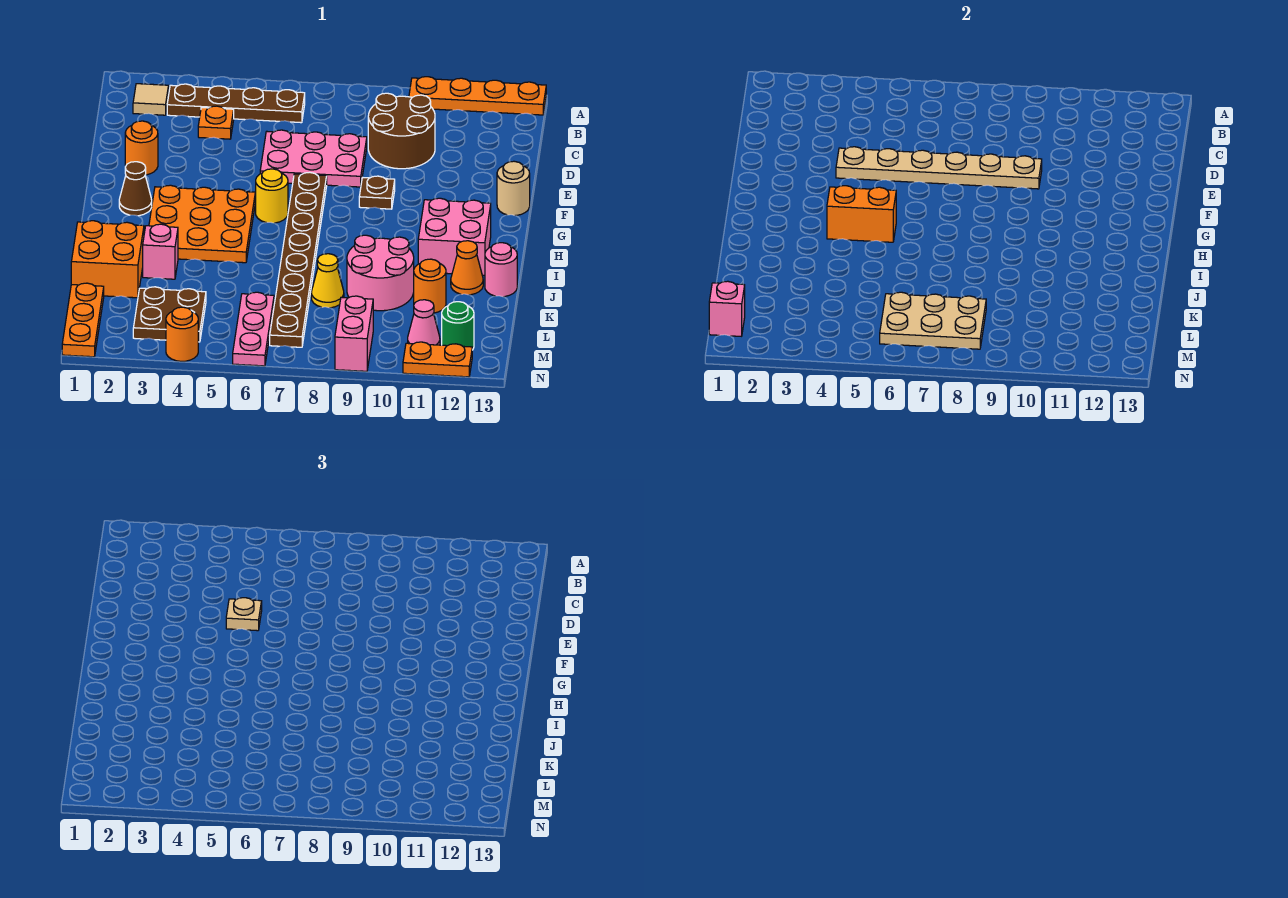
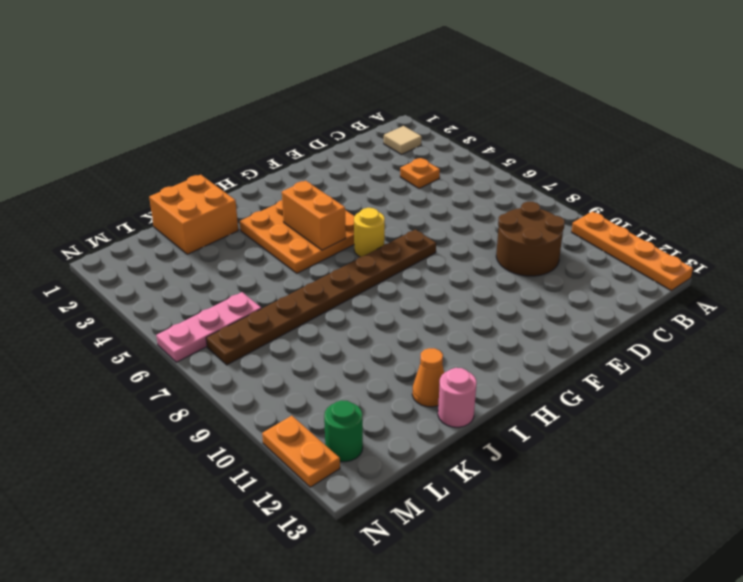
none -> brown plate B3:B6 level 1
none -> pink plate D6:E8 level 1
none -> orange round brick E2 level 1
none -> brown plate F9 level 1

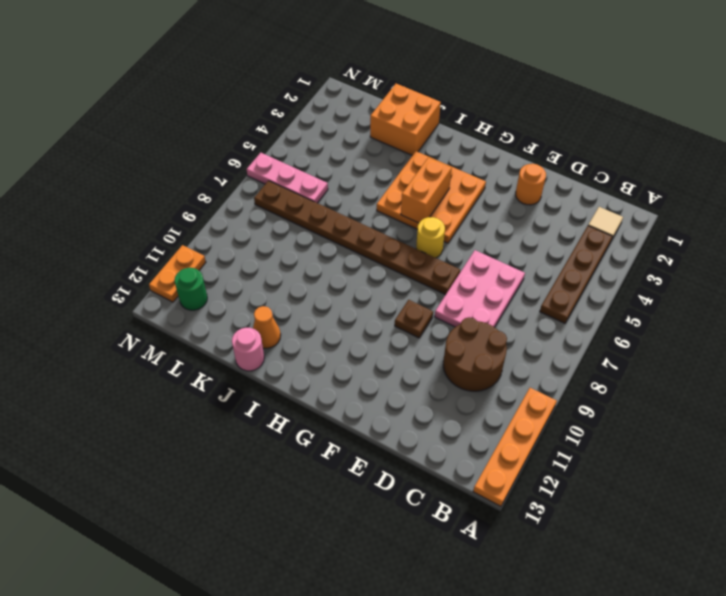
none -> orange plate C4 level 1
none -> tan round brick F13 level 1
none -> brown cone G2 level 1
none -> pink brick H11:I12 level 1

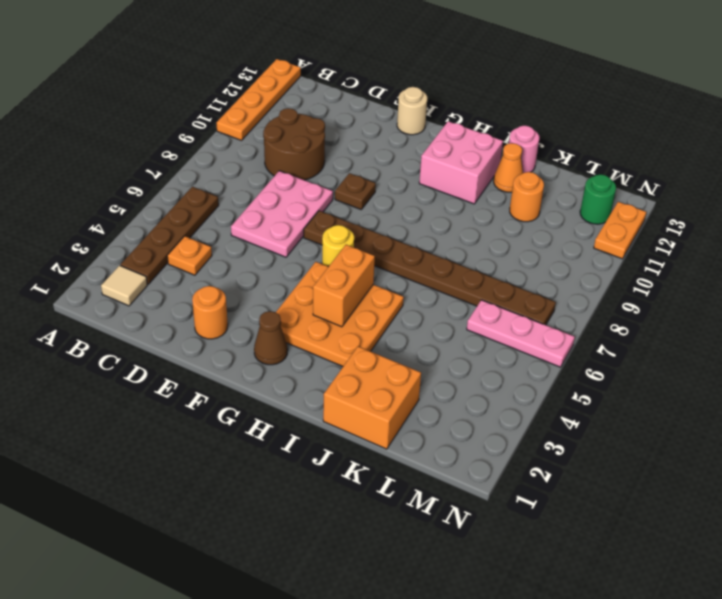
none -> pink brick J3 level 1
none -> pink round brick J9:K10 level 1
none -> yellow cone K8 level 1
none -> orange plate L1:N1 level 1

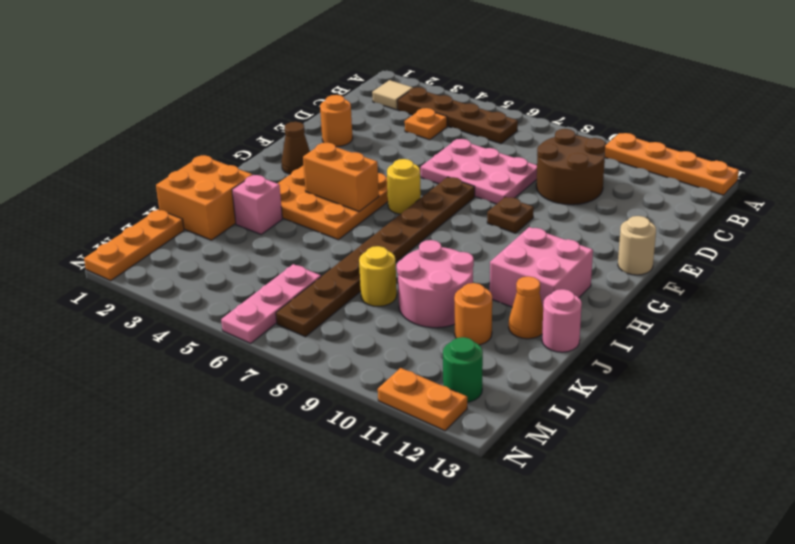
yellow round brick K8 level 1 -> yellow cone K8 level 1
none -> brown plate L3:M4 level 1
none -> pink brick M9:N9 level 1
none -> pink cone M11 level 1
none -> orange round brick N4 level 1

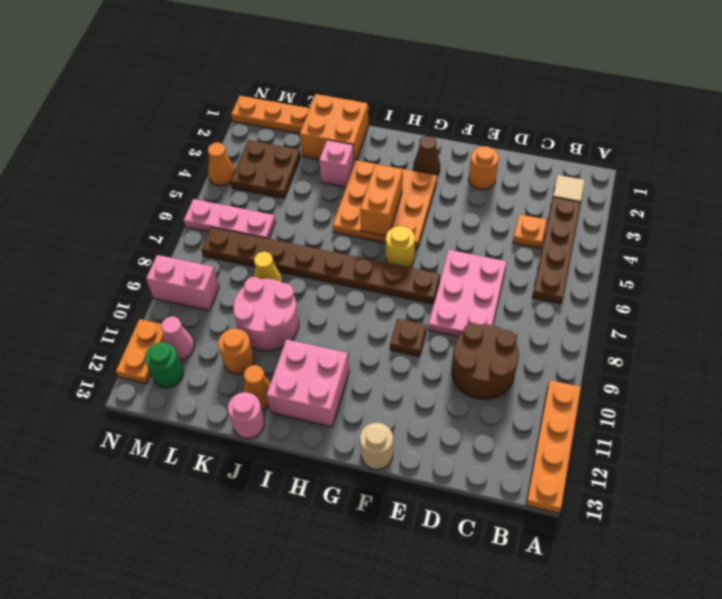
orange cone N4 level 1 -> orange round brick N4 level 1
none -> tan plate E4:E9 level 2
none -> tan plate L6:M8 level 2
none -> pink brick M1 level 2
none -> tan plate E5 level 3

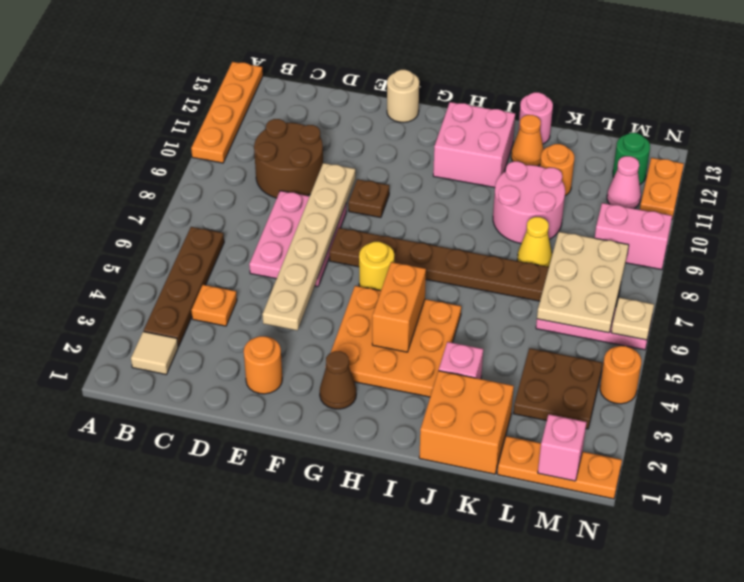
tan plate N6 level 2 -> tan plate E5 level 3

